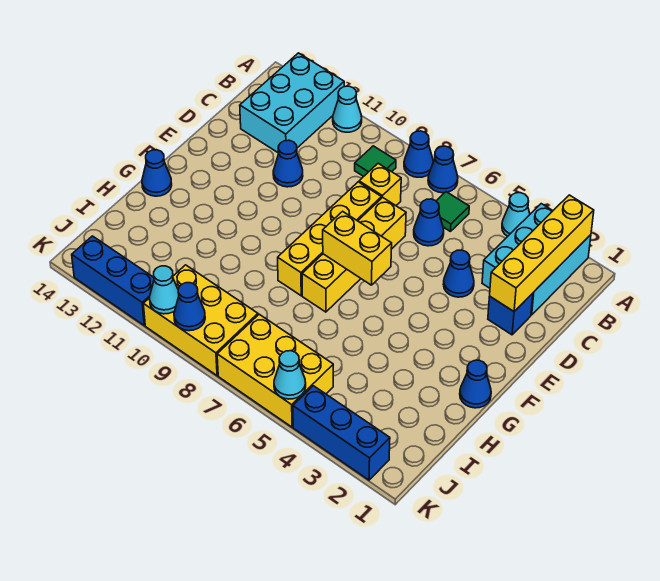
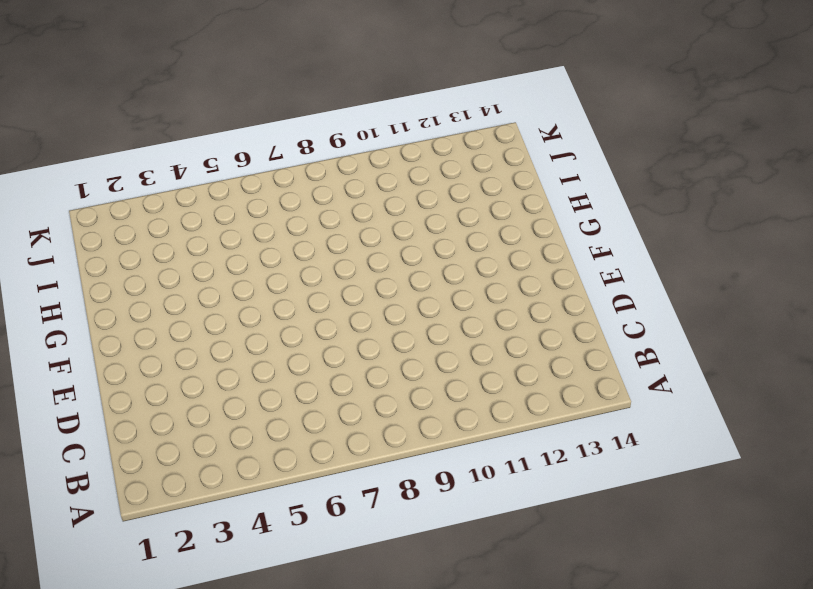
none -> cyan brick A2:C3 level 1
none -> cyan cone A4 level 1
none -> blue cone A7 level 1

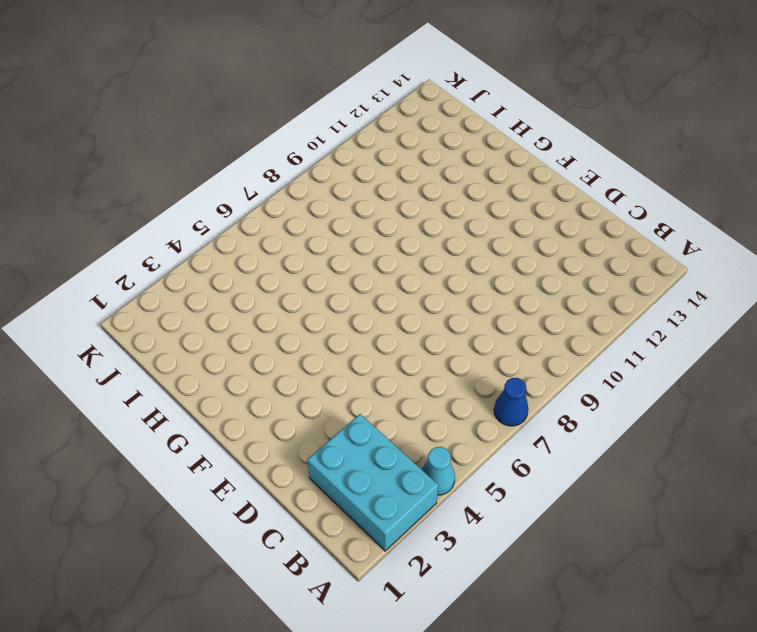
none -> blue cone A8 level 1
none -> cyan cone A11 level 1
none -> cyan brick A12:C13 level 1

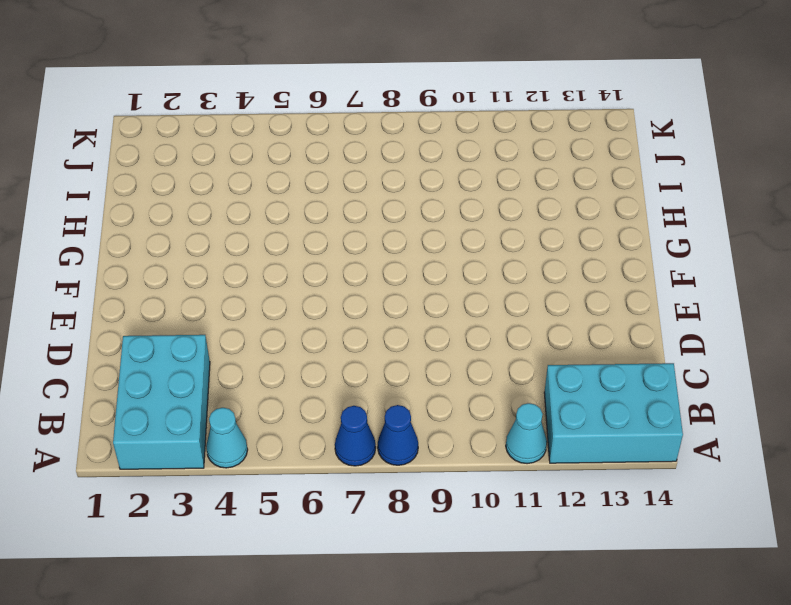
cyan brick A12:B14 level 1 -> cyan brick A12:C13 level 1
none -> green tile B6 level 1
none -> green tile B9 level 1
none -> blue cone C6 level 1

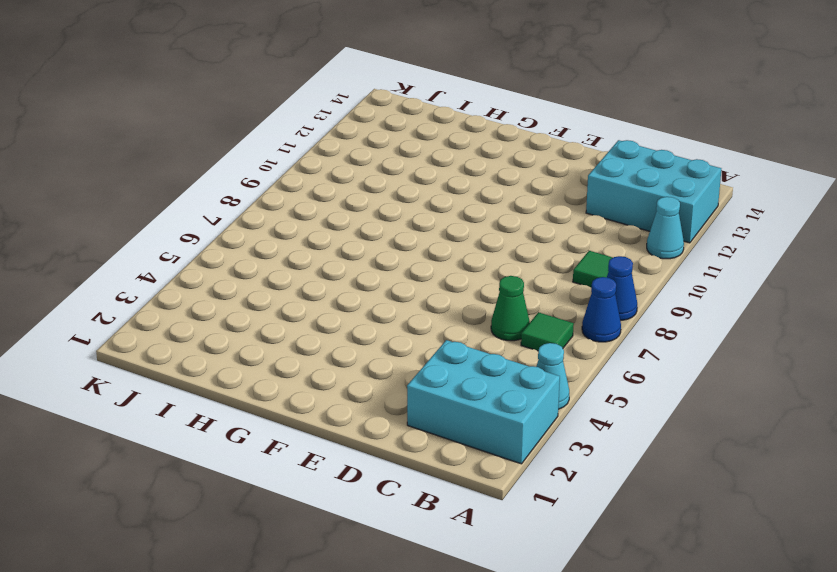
green cone C6 level 1 -> blue cone C6 level 1
none -> yellow brick C8 level 1
none -> blue brick D2 level 1
none -> blue cone D4 level 1

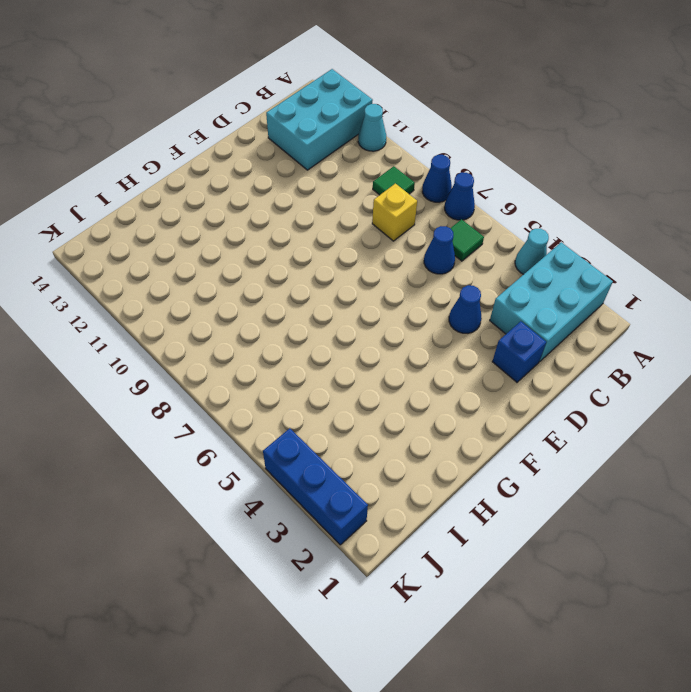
none -> yellow brick D7:G7 level 1
none -> yellow brick D8:G8 level 1
none -> blue cone D11 level 1

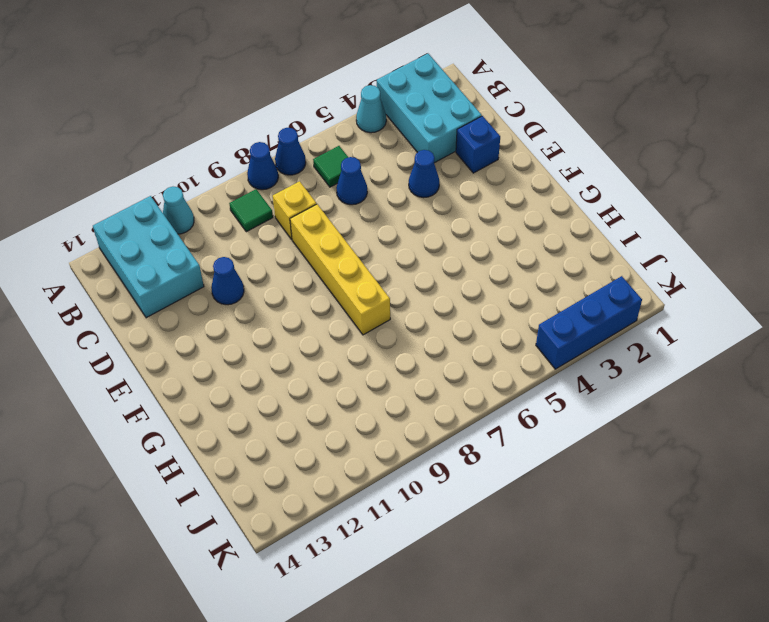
none -> yellow brick D7:G7 level 1
none -> blue cone G1 level 1
none -> blue cone G14 level 1

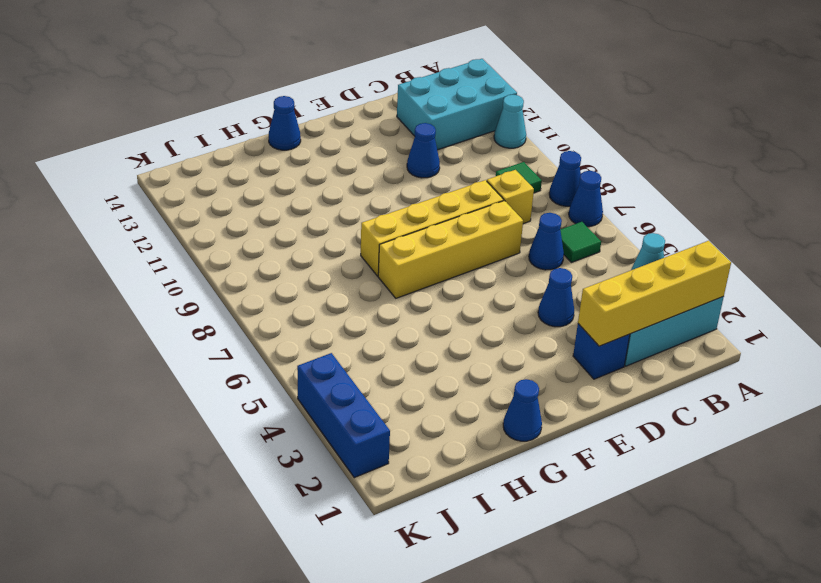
none -> yellow brick J5:K7 level 1
none -> yellow brick J8:K10 level 1
none -> blue brick K11:K13 level 1

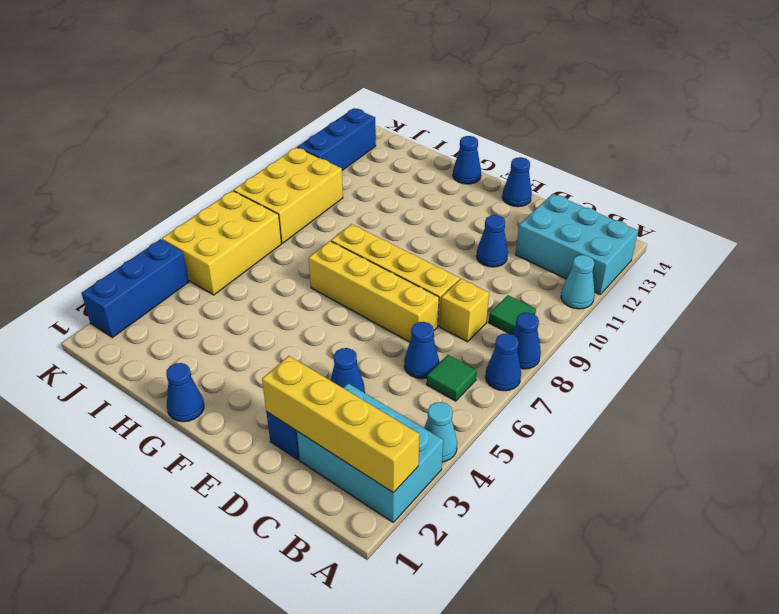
blue cone E14 level 1 -> blue cone K9 level 2
none -> yellow brick F6:F7 level 2
none -> cyan cone K5 level 2
none -> cyan cone K10 level 2

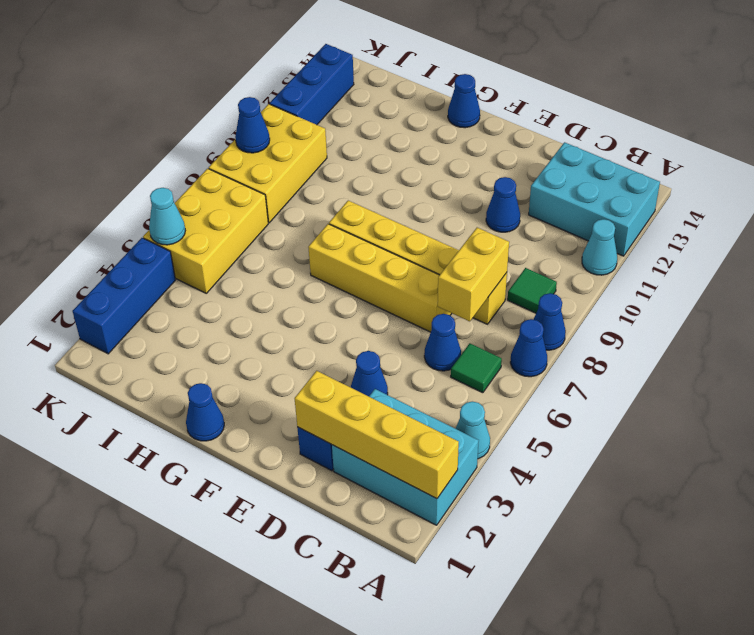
yellow brick C7:C8 level 2 -> yellow brick F6:F7 level 2
none -> cyan cone K10 level 2

